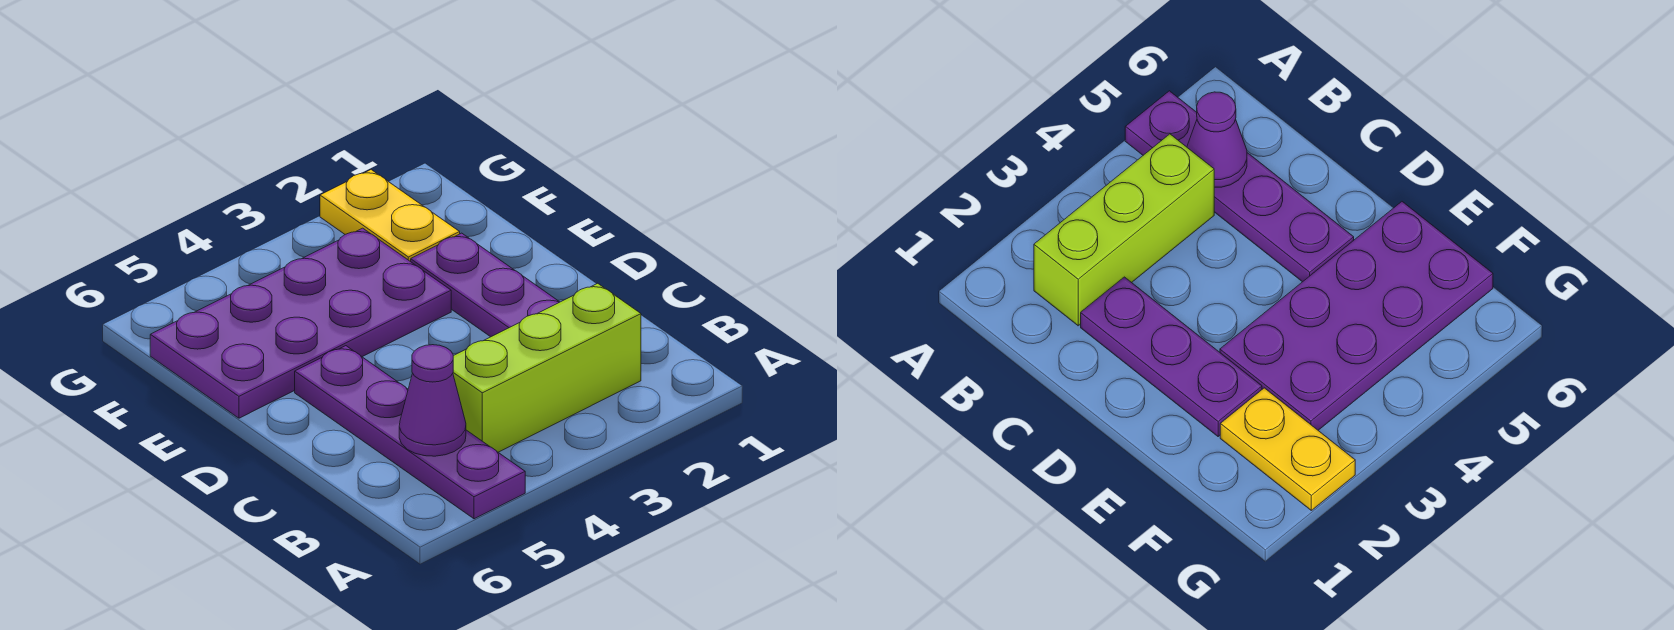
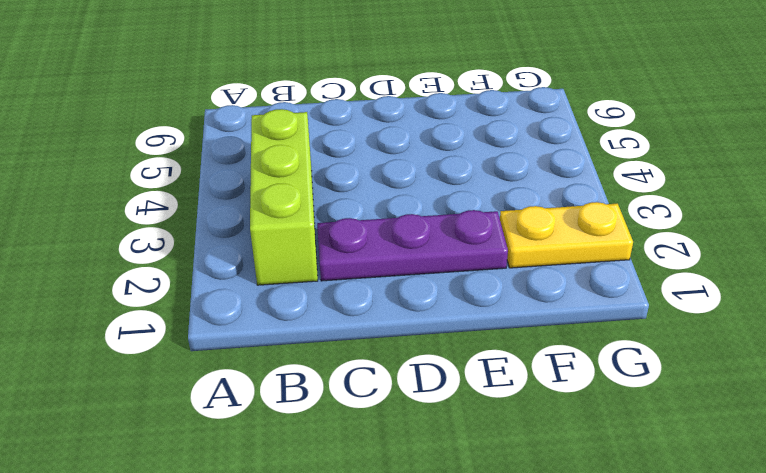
none -> purple plate A5:D5 level 1
none -> purple plate E3:F6 level 1

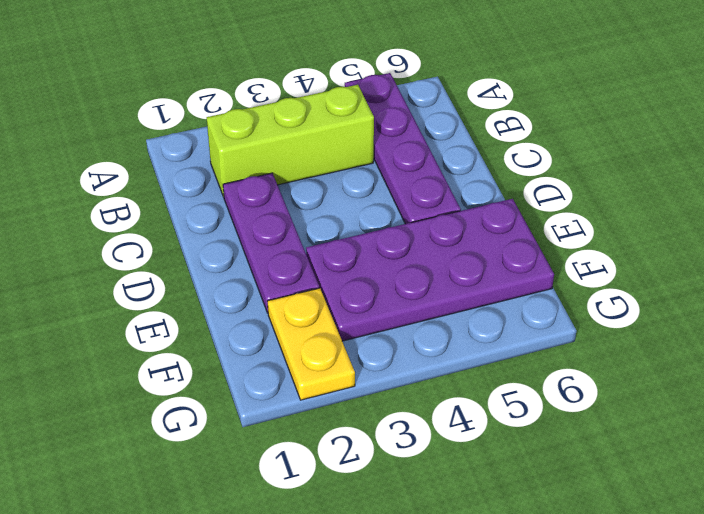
none -> purple cone B5 level 2

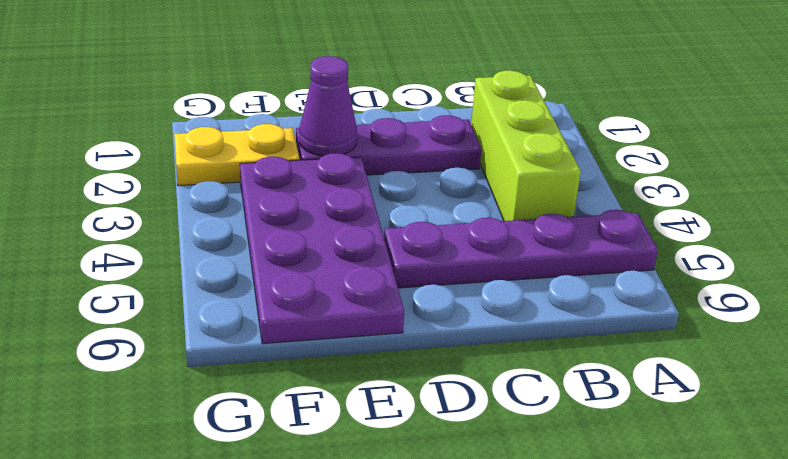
purple cone E2 level 2 -> purple cone B5 level 2

